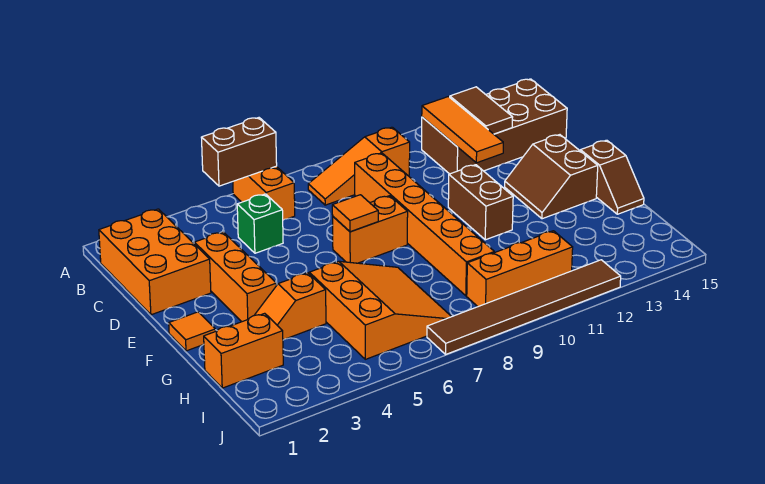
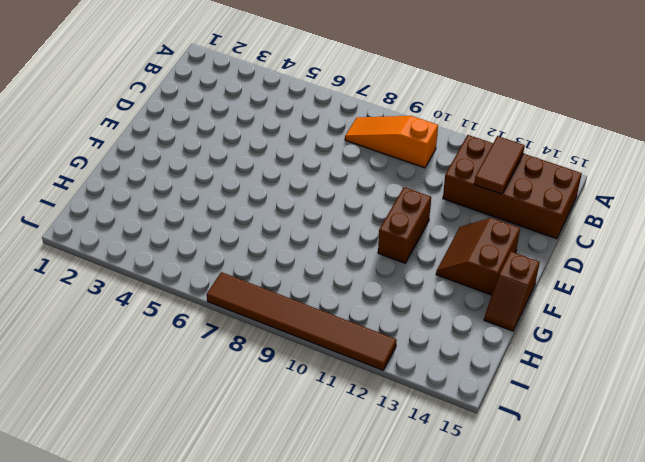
none -> orange brick A6:B6 level 1
none -> orange brick B1:D2 level 1
none -> green brick C5 level 1

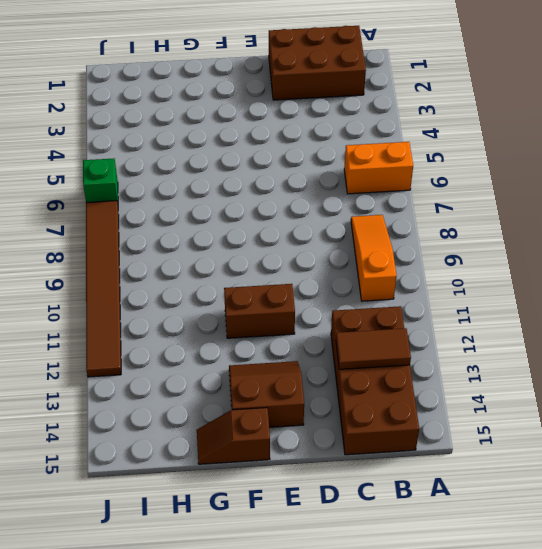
brown brick B1:D2 level 1 -> orange brick B1:D2 level 1
green brick J6 level 1 -> green brick C5 level 1
none -> orange brick C9:H9 level 1
none -> orange brick D3:F3 level 1
none -> orange brick E7:E8 level 1

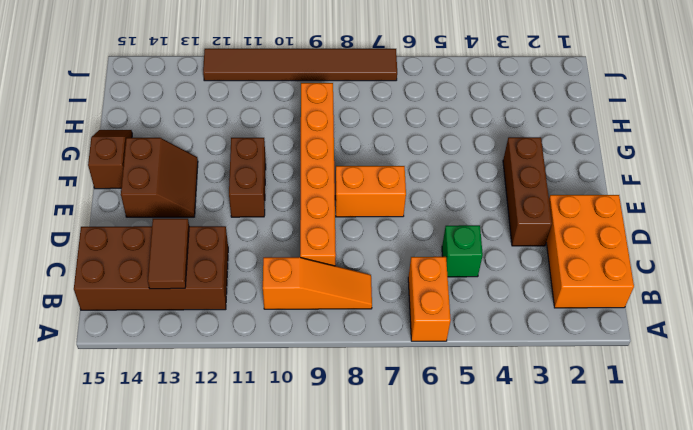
brown brick D3:F3 level 1 -> orange brick D3:F3 level 1
none -> orange tile F1 level 1
none -> orange slope G3:G4 level 1 top 4
none -> orange slope G5:I7 level 1 top 5

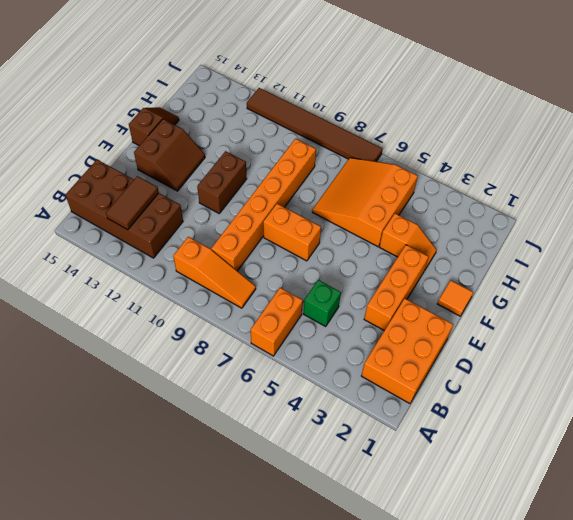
none -> orange brick H1:H2 level 1
none -> orange brick I9:I11 level 1
none -> brown brick A5:A6 level 2

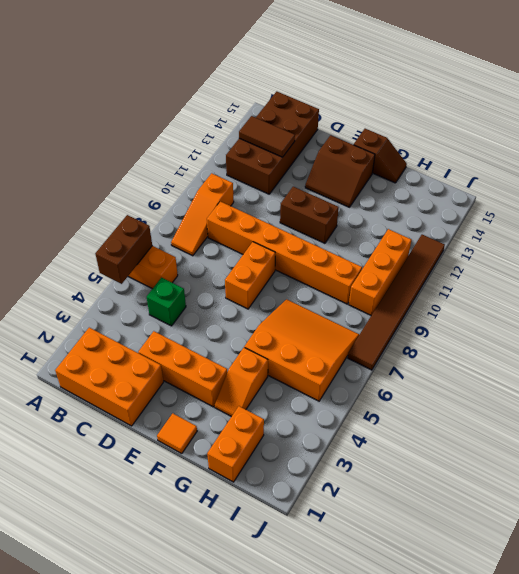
none -> orange tile B12:D12 level 2
none -> orange tile E7 level 2

